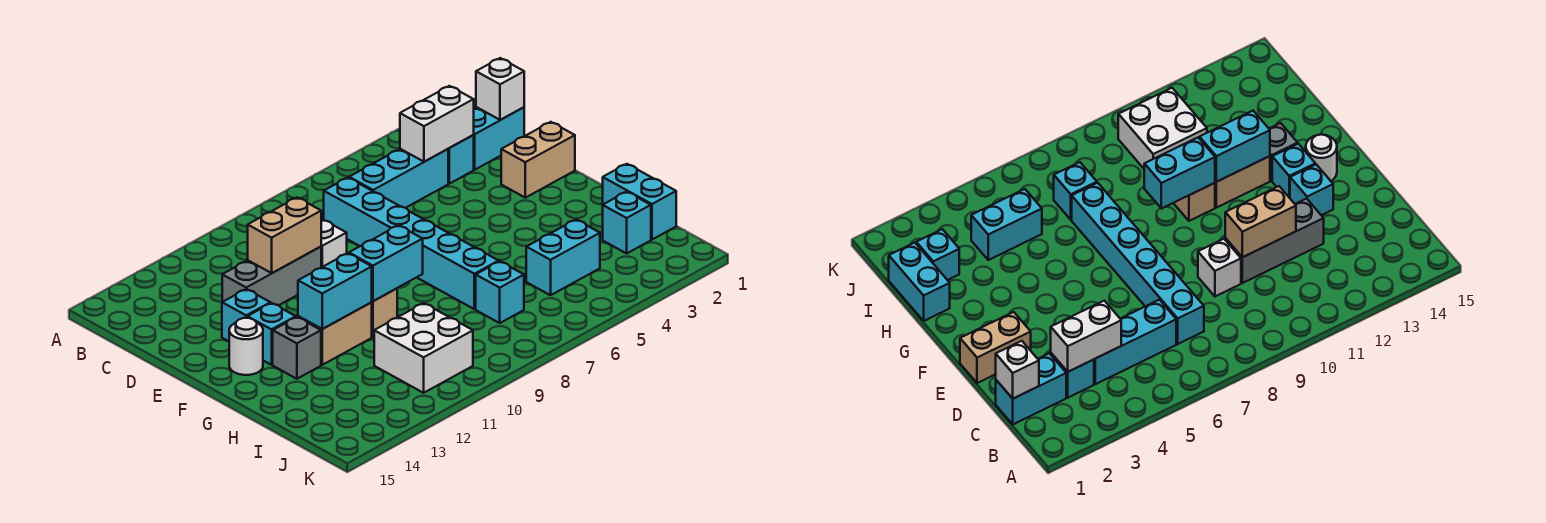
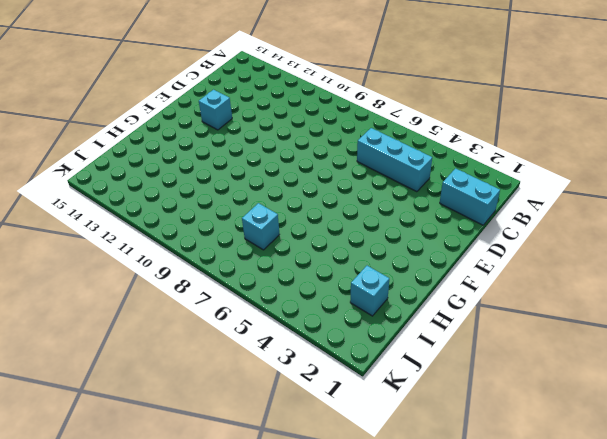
none -> cyan brick C3 level 1
none -> cyan brick C7:H7 level 1
none -> white brick D9 level 1

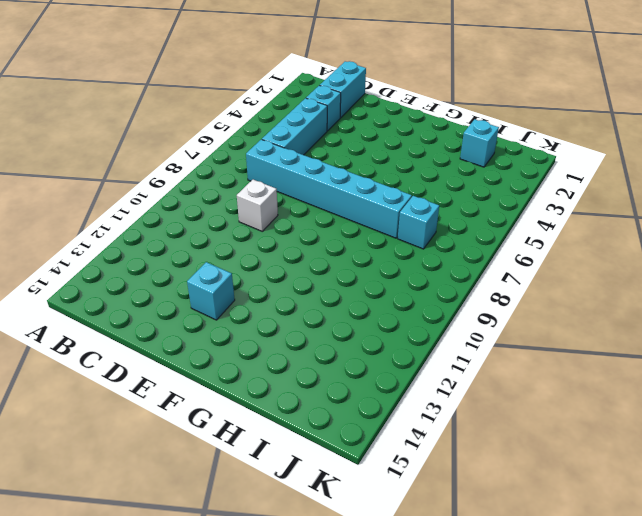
none -> grey brick D10:D12 level 1
none -> tan brick E1:E2 level 1
none -> cyan brick F13 level 1

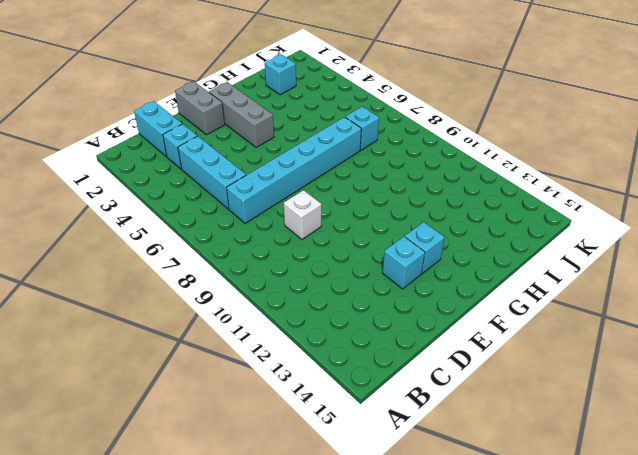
grey brick E1:E2 level 1 -> tan brick E1:E2 level 1
grey brick F2:F4 level 1 -> grey brick D10:D12 level 1
none -> white round brick F14 level 1
none -> tan brick G10 level 1
none -> tan brick G11:G12 level 1

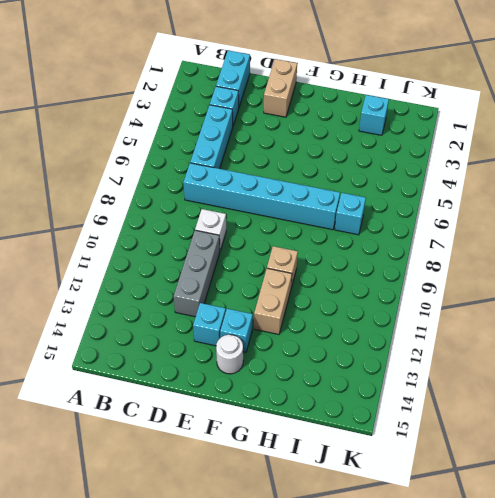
none -> grey brick G13 level 1
none -> cyan brick H1:I1 level 1
none -> cyan brick I4:I5 level 1

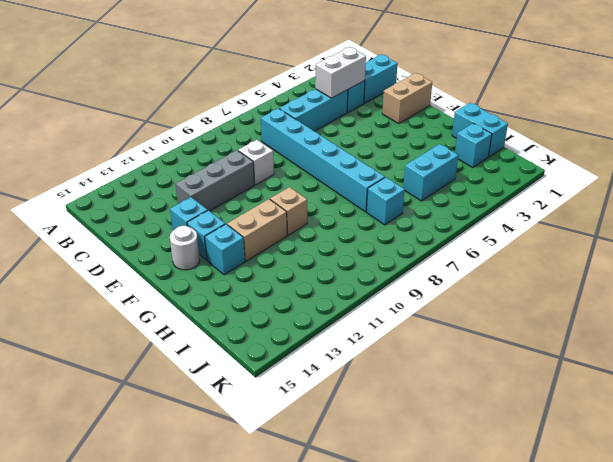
cyan brick G13 level 1 -> grey brick G13 level 1
none -> white brick I10:J11 level 1
none -> white brick C1 level 2
none -> tan brick D10:D11 level 2

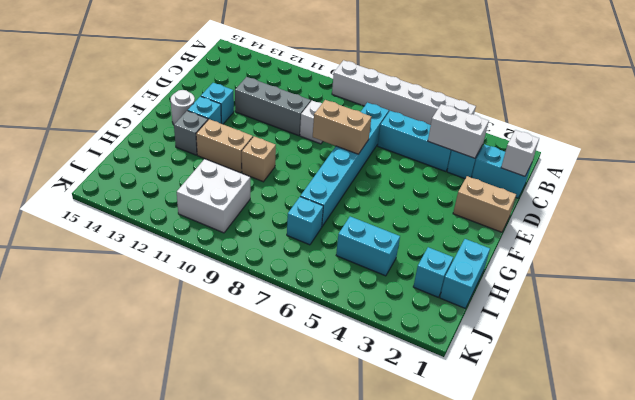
white brick A4:A9 level 1 -> none
tan brick E7:E8 level 2 -> tan brick D10:D11 level 2
none -> cyan brick G9:G10 level 2
none -> cyan brick G11:G12 level 2

